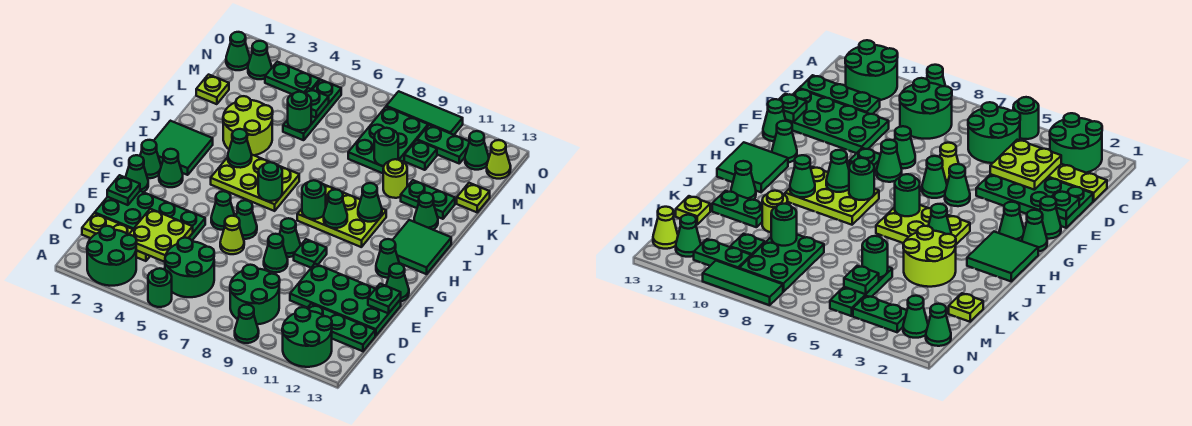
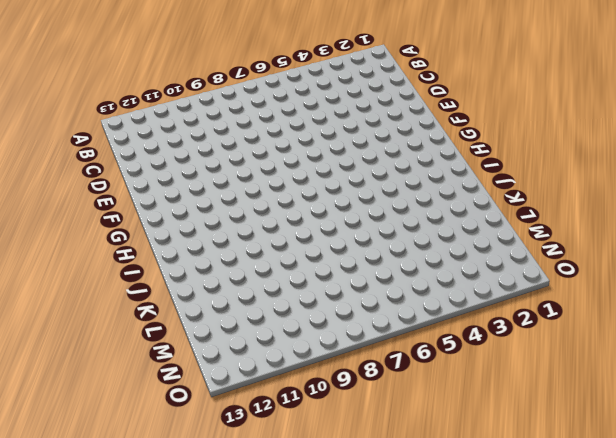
none -> green round brick A2:B3 level 1
none -> green round brick A5 level 1
none -> green cone A9 level 1
none -> green round brick A11:B12 level 1

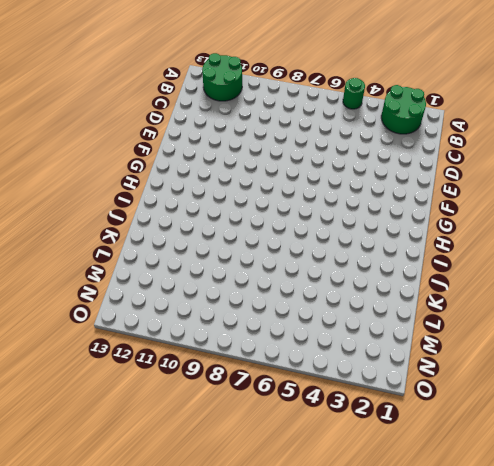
none -> green cone A9 level 1
none -> green round brick B5:C6 level 1
none -> green round brick B8:C9 level 1
none -> lime plate C1:C3 level 1

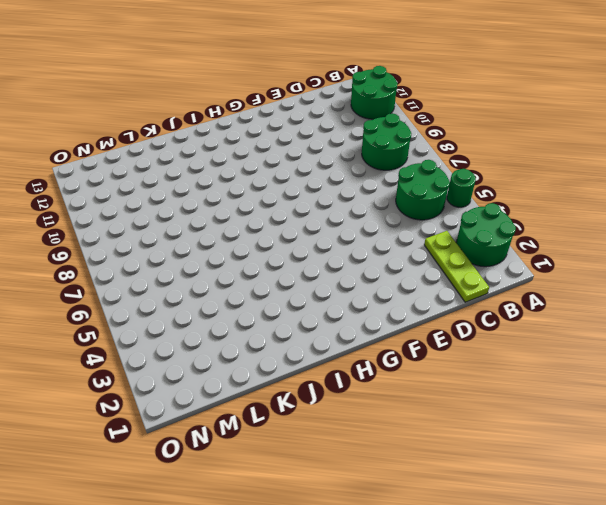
none -> green cone A9 level 1
none -> green plate C11:C13 level 1
none -> green plate D1:E4 level 1
none -> green plate D10:E13 level 1

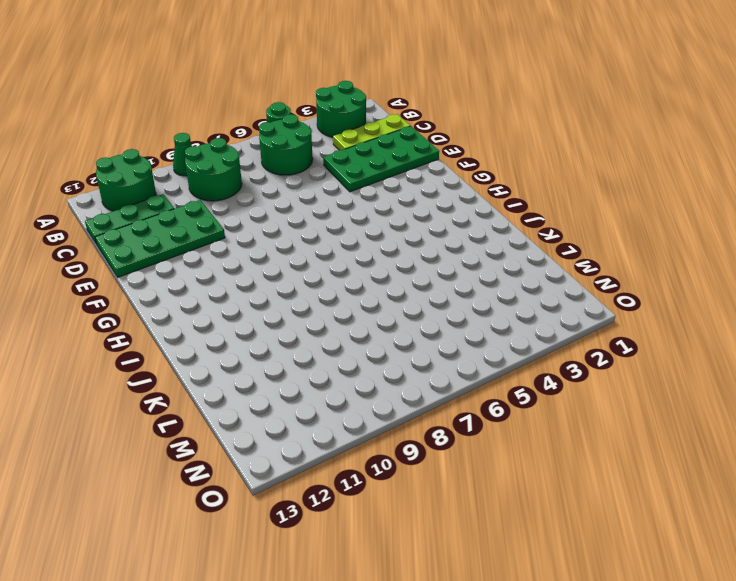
none -> lime cone E6 level 1
none -> green cone E8 level 1
none -> green cone F1 level 1
none -> green cone F5 level 1

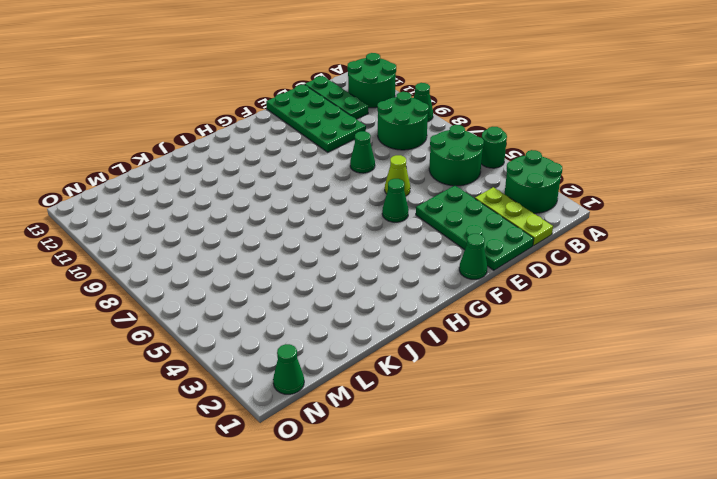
none -> green cone F6 level 1
none -> green cone F8 level 1
none -> green plate F9 level 1
none -> green cone F13 level 1

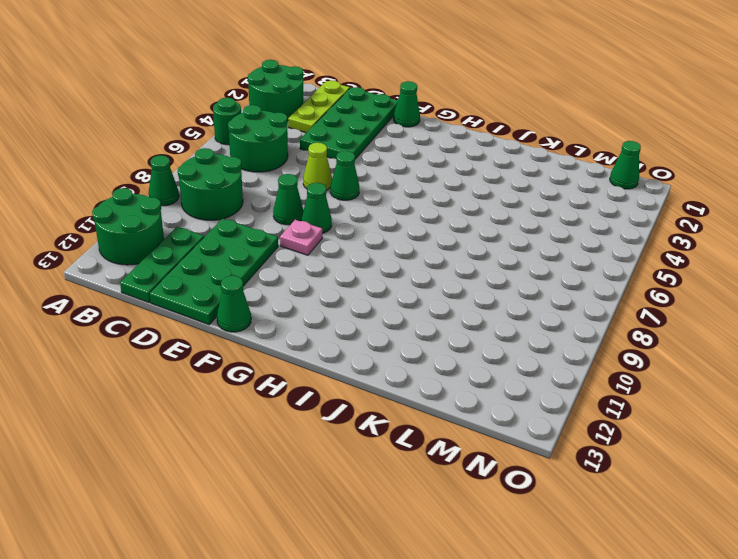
pink plate F9 level 1 -> green plate F9 level 1
none -> green cone F5 level 1
none -> green cone G1 level 1
none -> green cone G2 level 1
none -> green cone G12 level 1

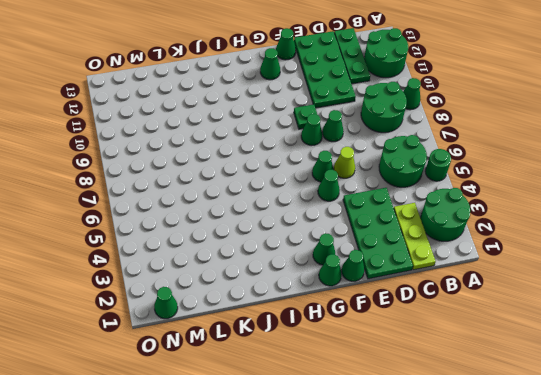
none -> green tile H1:I2 level 1
none -> lime plate H4:I6 level 1
none -> lime plate H8:I10 level 1
none -> green tile H12:I13 level 1

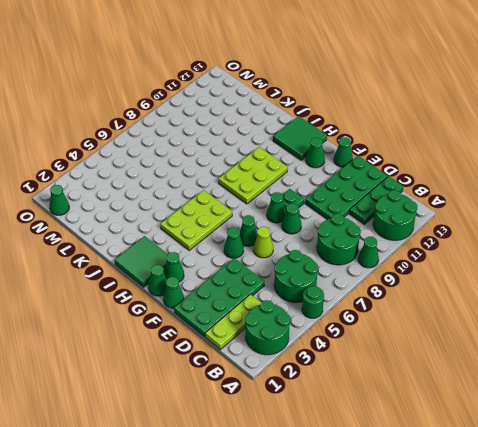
none -> lime round brick J3:K4 level 1
none -> green cone J12 level 1
none -> lime round brick K10 level 1
none -> green plate K11:K12 level 1

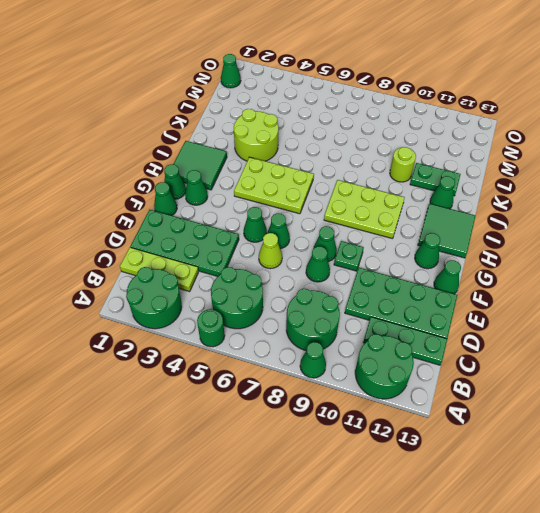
none -> lime plate L1 level 1
none -> green plate L5:N5 level 1
none -> green plate L8:N9 level 1
none -> lime plate L13 level 1

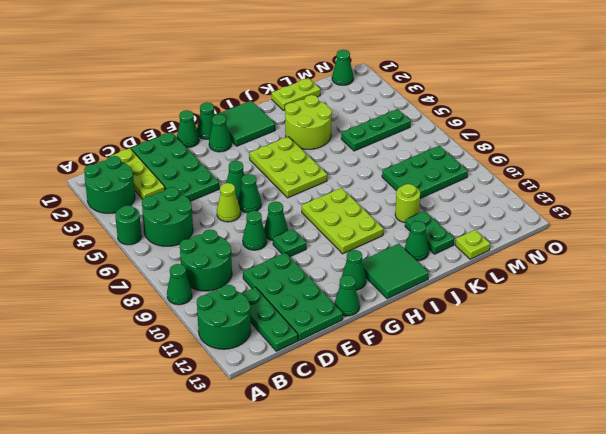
lime plate K1:L1 level 1 -> lime plate L1 level 1
none -> green plate M10 level 1
none -> green cone N2 level 1
none -> green plate N3:N4 level 1
none -> green plate N10:N11 level 1

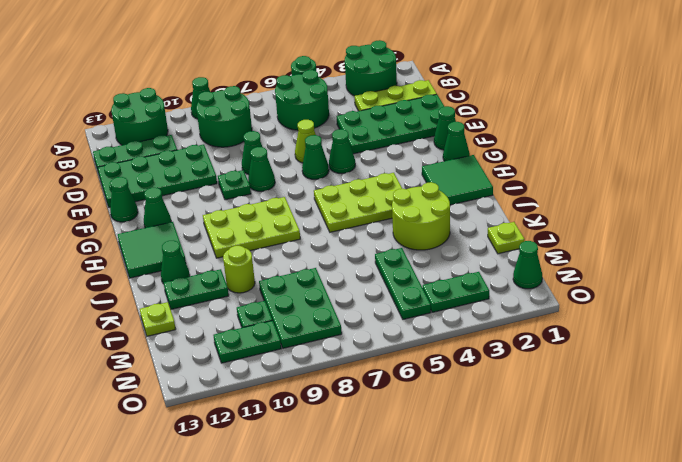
none -> green cone G2 level 1
none -> green cone N2 level 1
none -> green cone N12 level 1
none -> lime cone N13 level 1

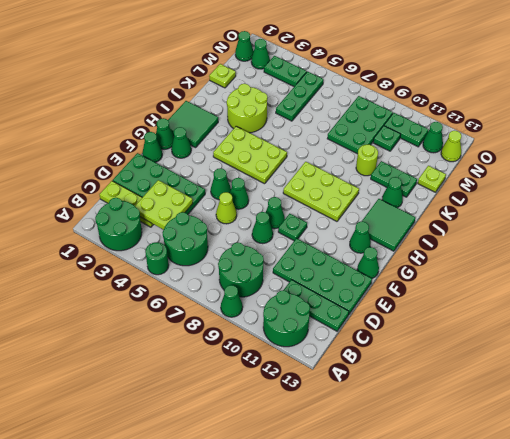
none -> green tile O8:O10 level 1
none -> green plate E1 level 2
none -> green plate E13 level 2
none -> green round brick H6 level 2

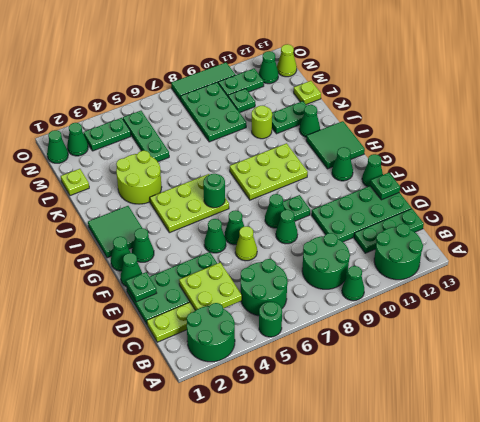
none -> green round brick H8 level 2
none -> green cone H9 level 2
none -> green cone I4 level 2
none -> green cone I10 level 2

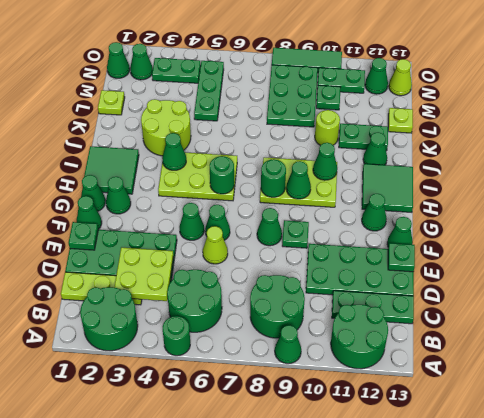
none -> green cone E8 level 1
none -> green round brick L5 level 2
none -> green round brick L9 level 2
none -> green plate M5 level 2

